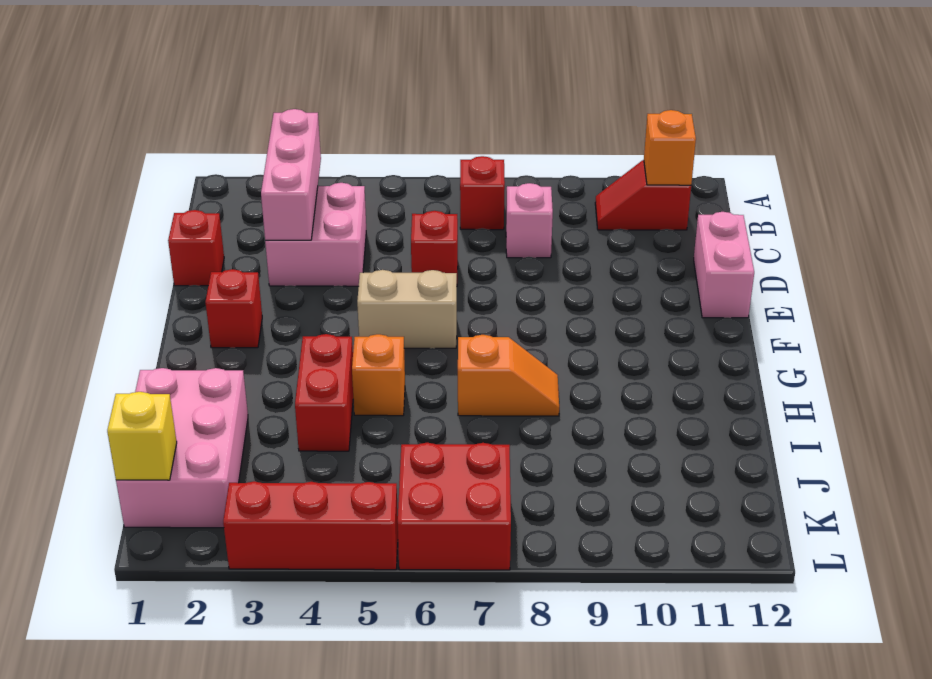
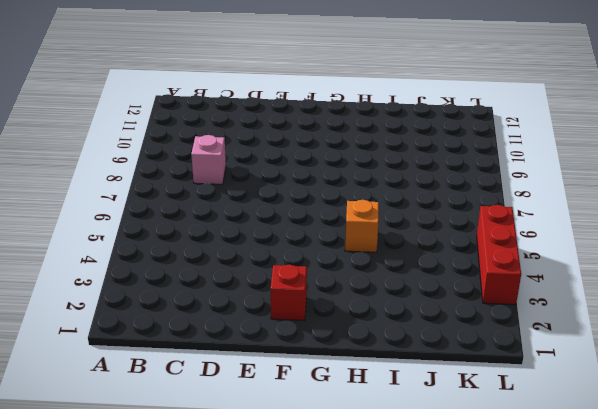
none -> red brick B7 level 1
none -> red slope B10:B11 level 1 top 11
none -> pink brick C3:D4 level 1

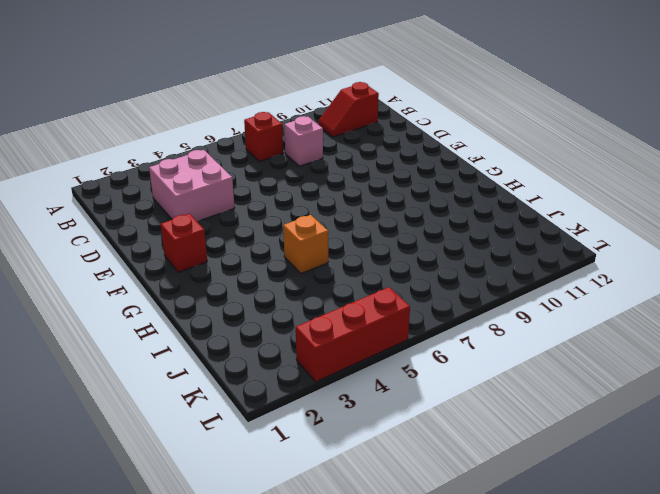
none -> red brick D1 level 1
none -> red brick D6 level 1
none -> pink brick D12:E12 level 1

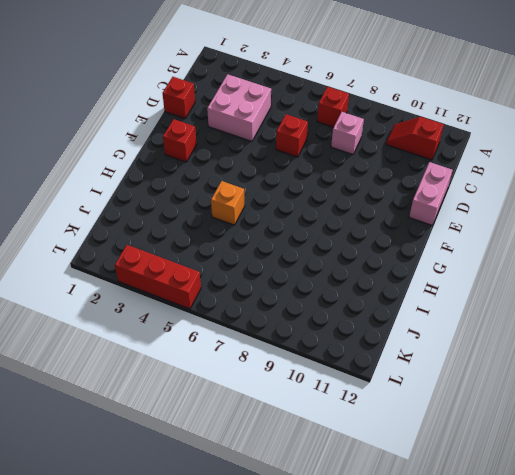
none -> tan brick F5:F6 level 1
none -> red brick H4:I4 level 1
none -> orange slope H7:H8 level 1 top 7

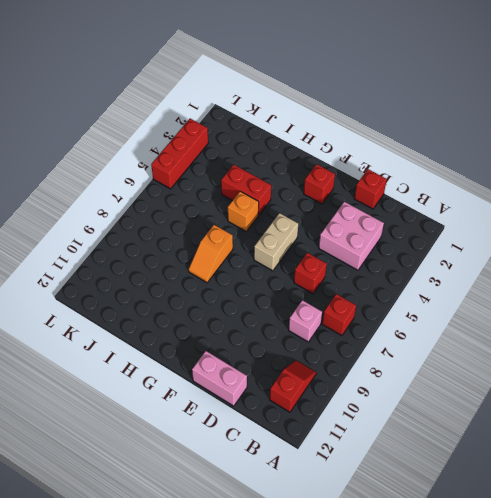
none -> pink brick I1:K2 level 1
none -> red brick K6:L7 level 1
none -> pink brick B3:D3 level 2

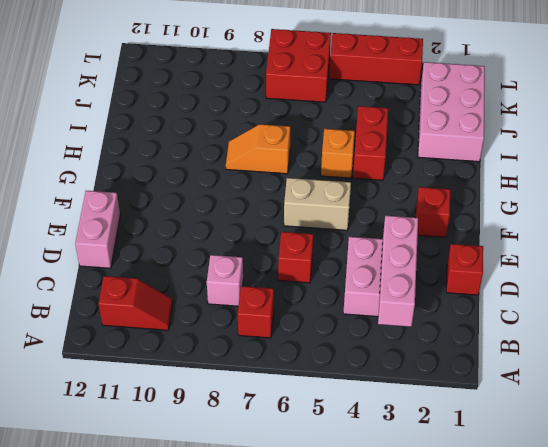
none -> orange brick B11 level 2
none -> yellow brick K1 level 2

